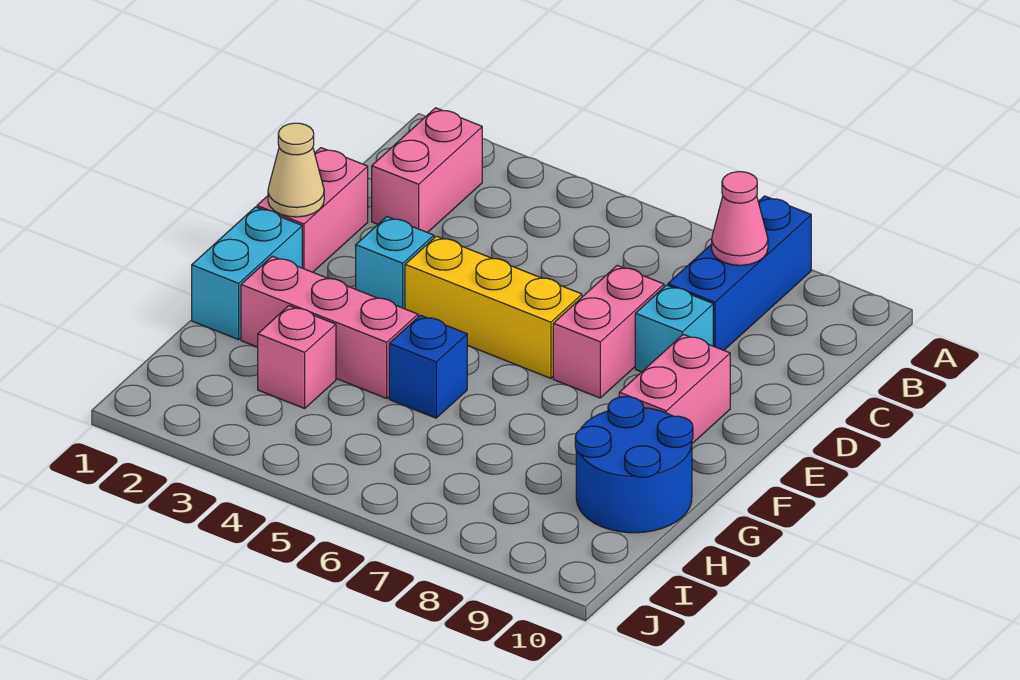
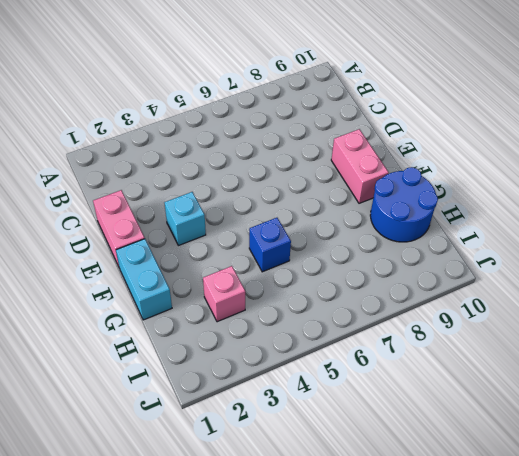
none -> blue brick A8:C8 level 1
none -> pink brick B2:C2 level 1
none -> pink brick D7:E7 level 1

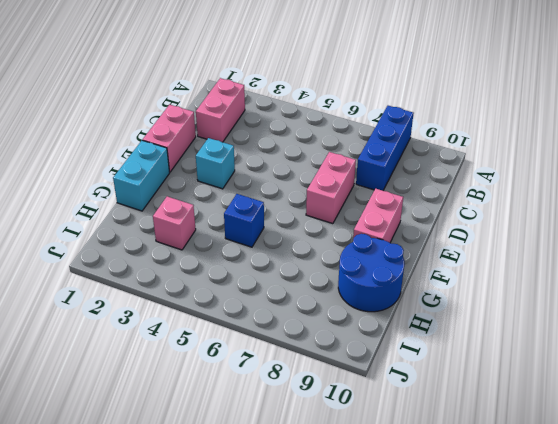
none -> cyan brick D8 level 1
none -> yellow brick E4:E6 level 1
none -> pink brick G2:G4 level 1

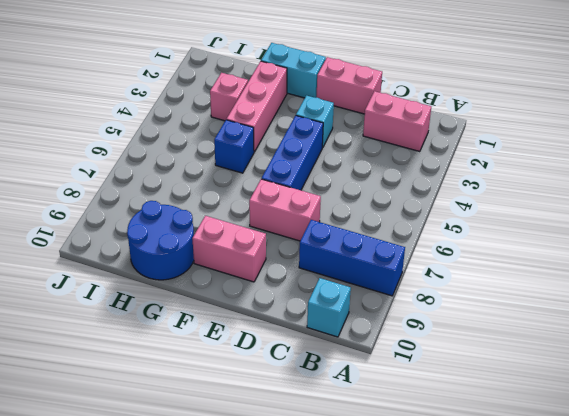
cyan brick B10 level 1 -> cyan brick D8 level 1
blue brick E4:E6 level 1 -> yellow brick E4:E6 level 1
none -> pink cone B8 level 2
none -> tan cone E1 level 2

